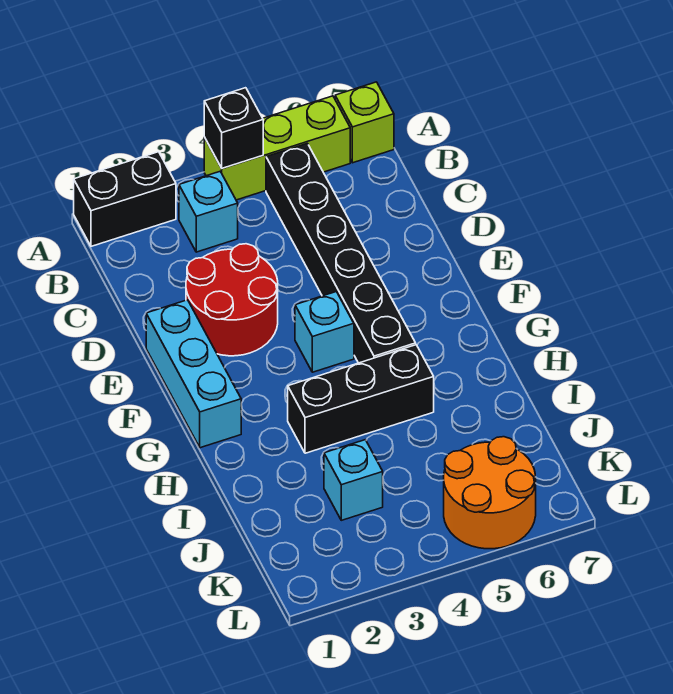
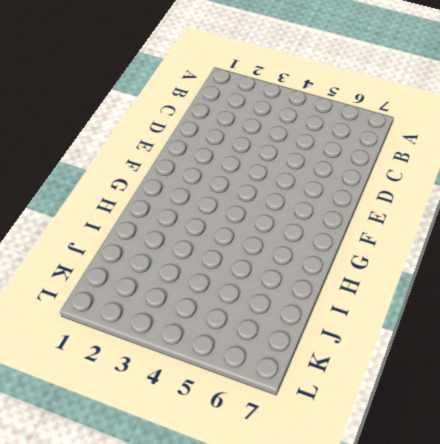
none -> black brick A1:A2 level 1
none -> lime brick A4:A6 level 1
none -> lime brick A7 level 1

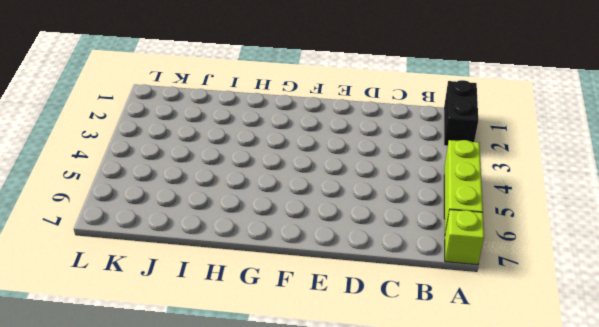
none -> cyan brick B3 level 1
none -> black brick B5:G5 level 1
none -> red round brick D2:E3 level 1

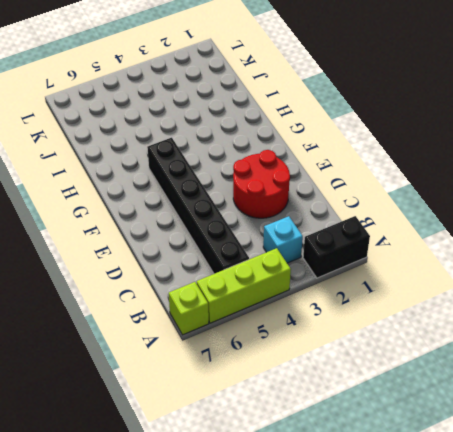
none -> cyan brick E1:G1 level 1
none -> cyan brick F4 level 1
none -> black brick H3:H5 level 1

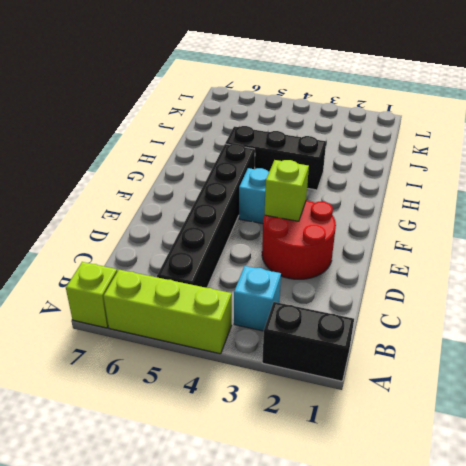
lime brick E3 level 2 -> none
none -> cyan brick E1:G1 level 1
none -> cyan brick J3 level 1
none -> orange round brick K5:L6 level 1

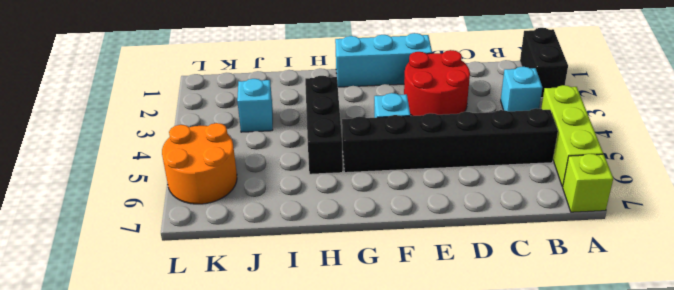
none -> black brick A4 level 2

